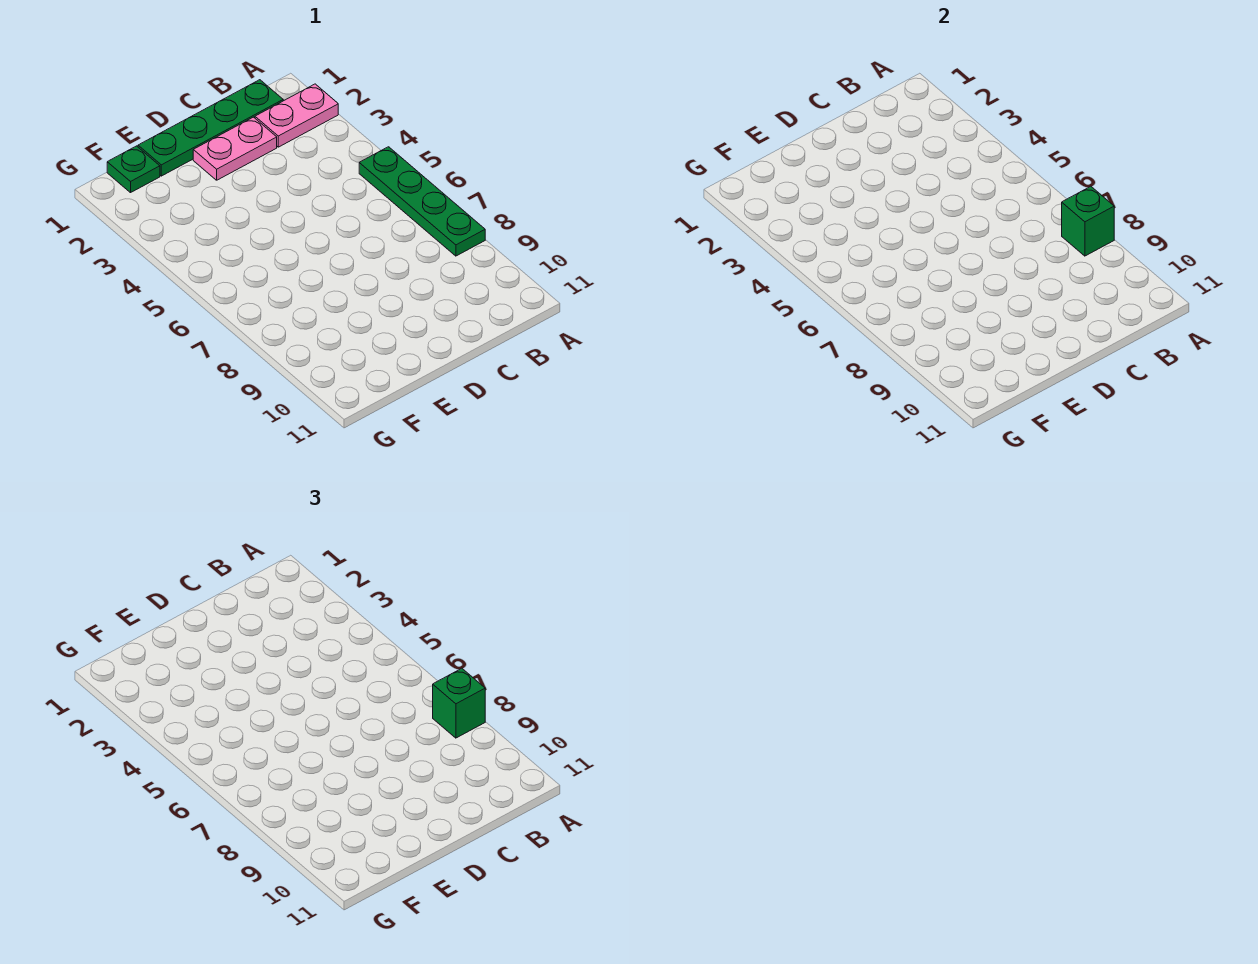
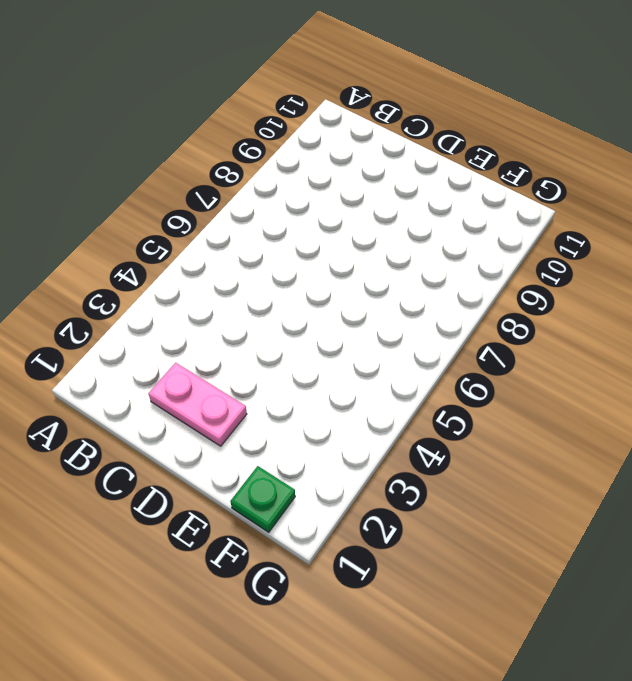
none -> pink plate A2:B2 level 1
none -> green plate A5:A8 level 1

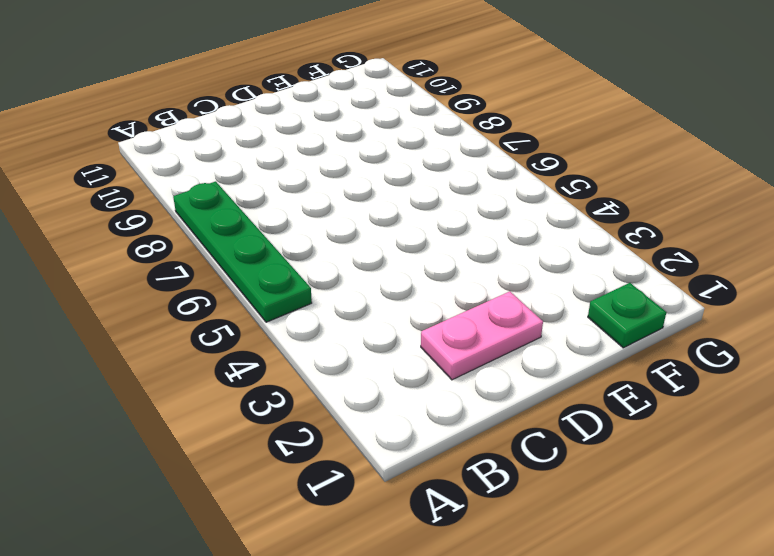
none -> pink plate A2:B2 level 1
none -> green plate B1:E1 level 1

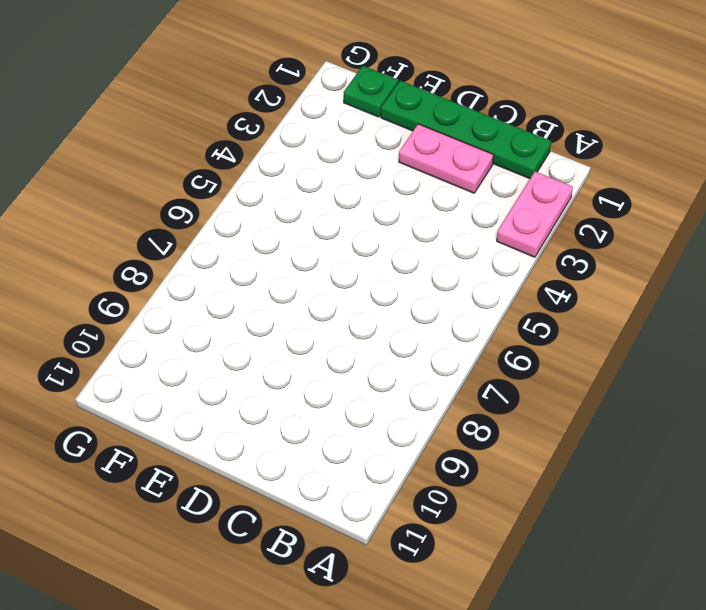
pink plate A2:A3 level 1 -> pink plate A2:B2 level 1
none -> green plate A5:A8 level 1
none -> green brick A8 level 2

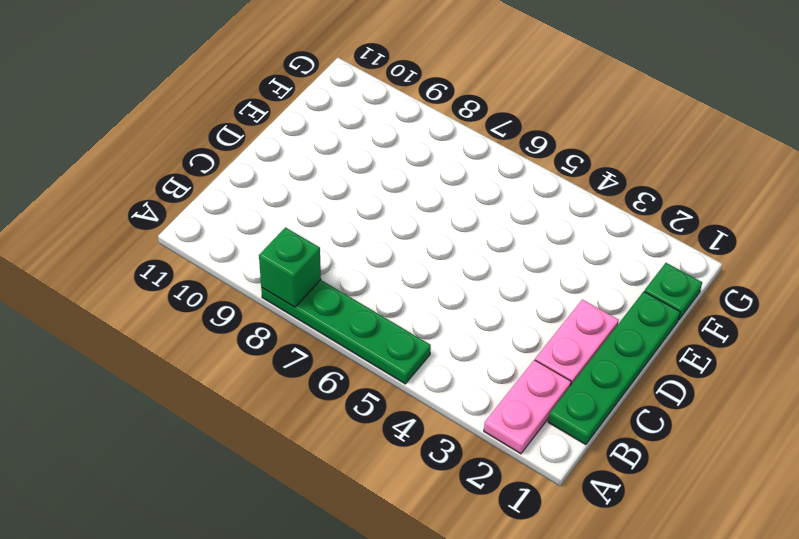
none -> green brick A8 level 3

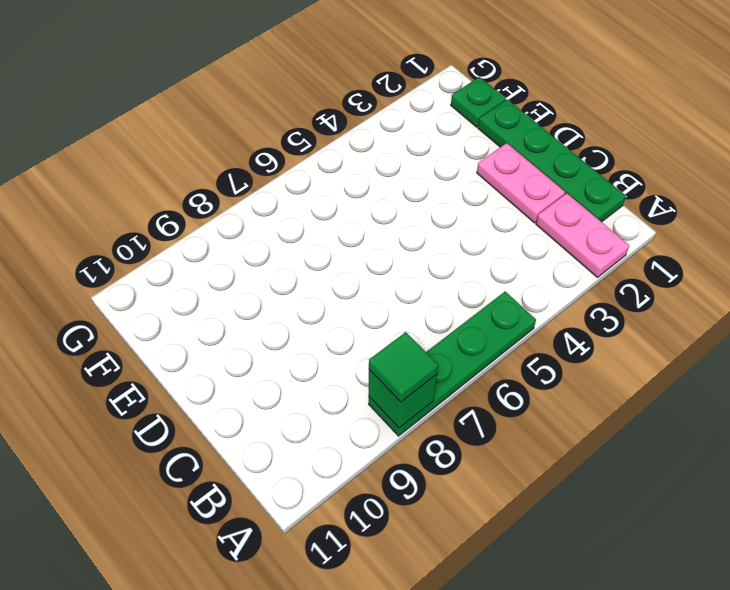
green tile A8 level 3 -> green brick A8 level 3

